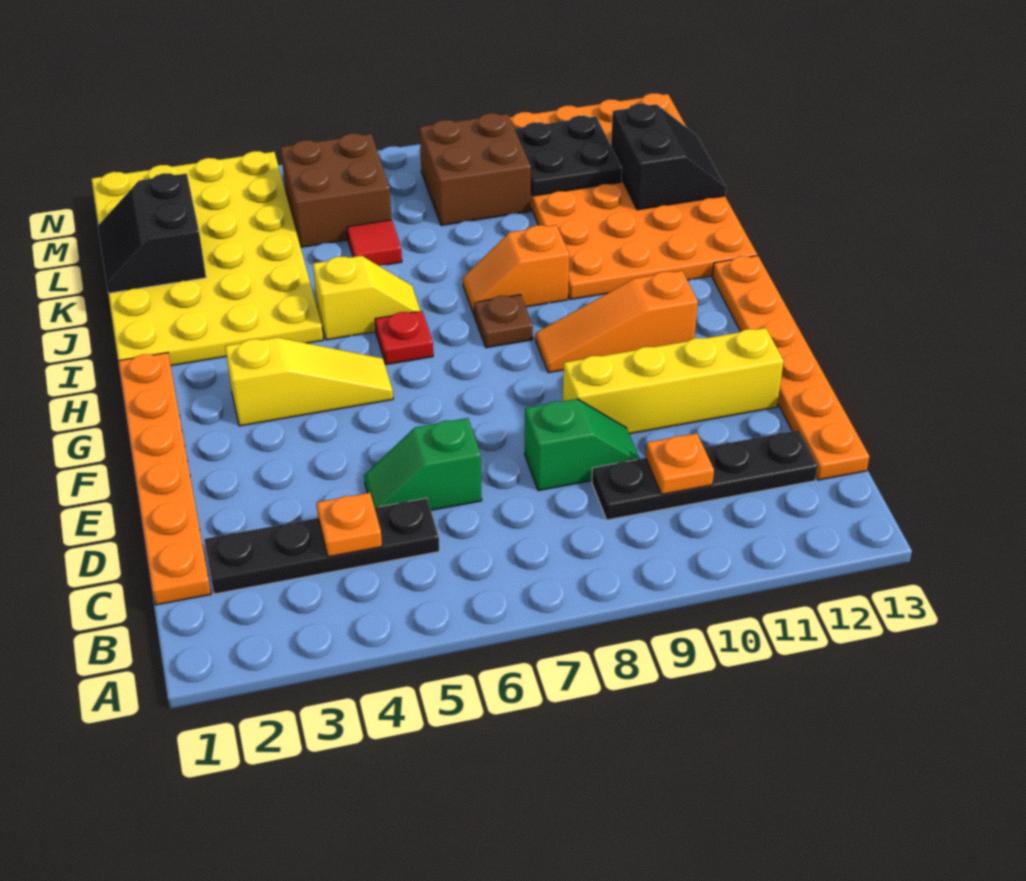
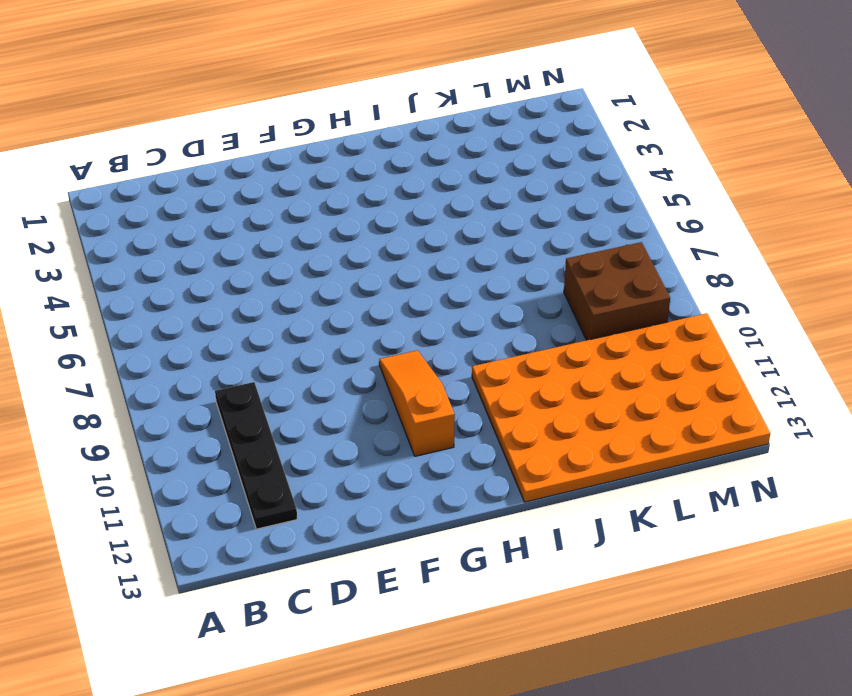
none -> orange plate C1:H1 level 1
none -> black plate C2:C5 level 1
none -> orange plate C13:H13 level 1

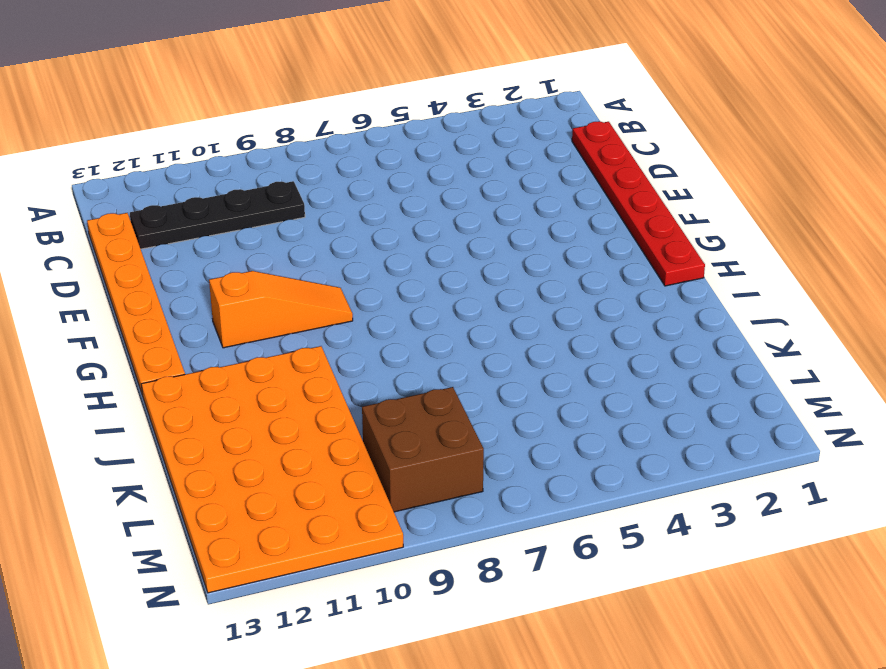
red plate C1:H1 level 1 -> orange plate C1:H1 level 1
none -> black plate C2:C5 level 1
none -> green slope D5:D6 level 1 top 6
none -> green slope D8:D9 level 1 top 8

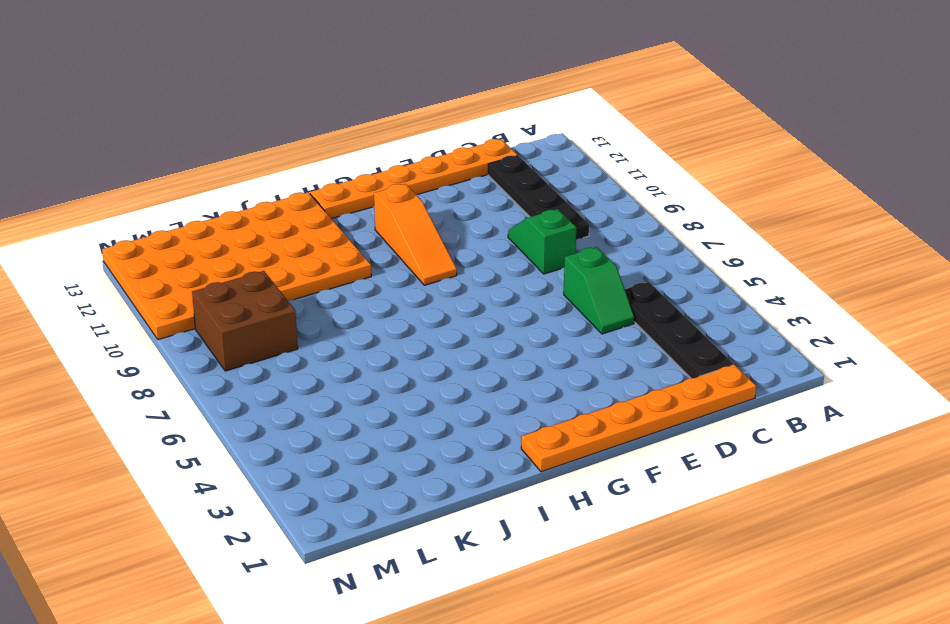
none -> yellow brick E9:E12 level 1
none -> yellow slope G3:G5 level 1 top 3
none -> red plate H6 level 1

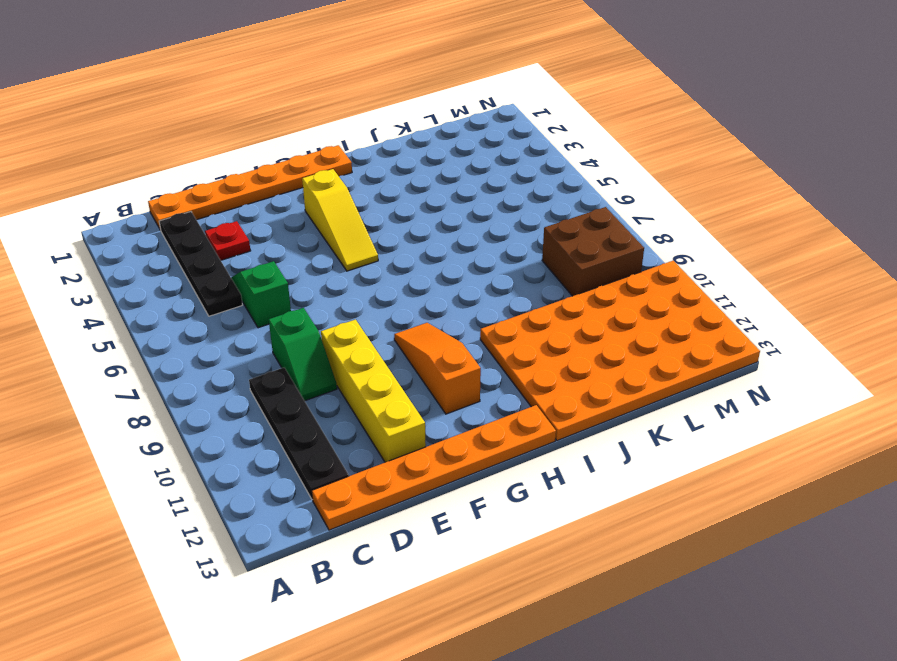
red plate D3 level 1 -> red plate H6 level 1
none -> brown plate H8 level 1
none -> yellow plate I1:N4 level 1
none -> yellow slope I5:I6 level 1 top 5

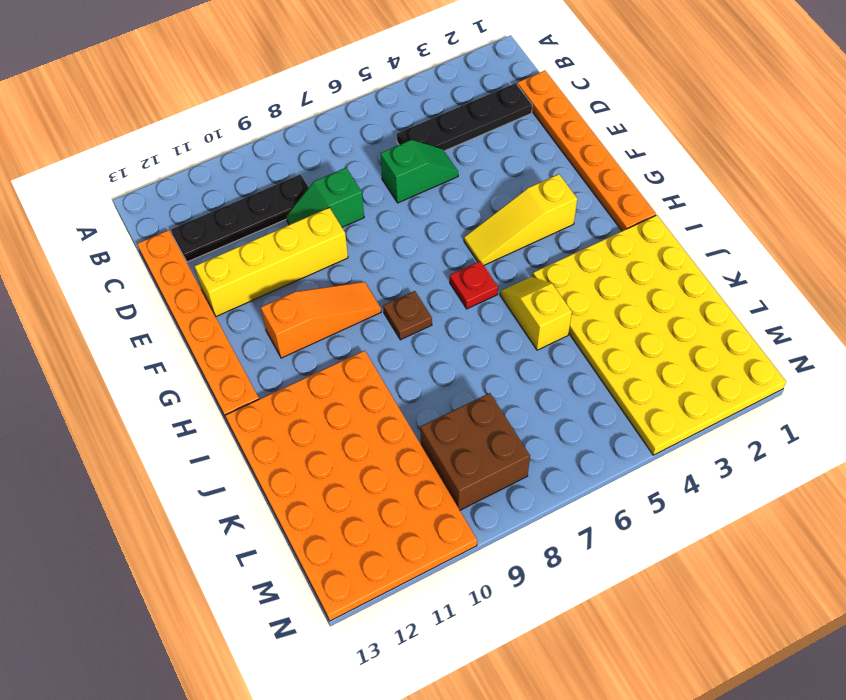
yellow slope I5:J5 level 1 top J -> yellow slope I5:I6 level 1 top 5
none -> orange slope I8:I9 level 1 top 9
none -> red tile K6 level 1
none -> brown brick L5:M6 level 1

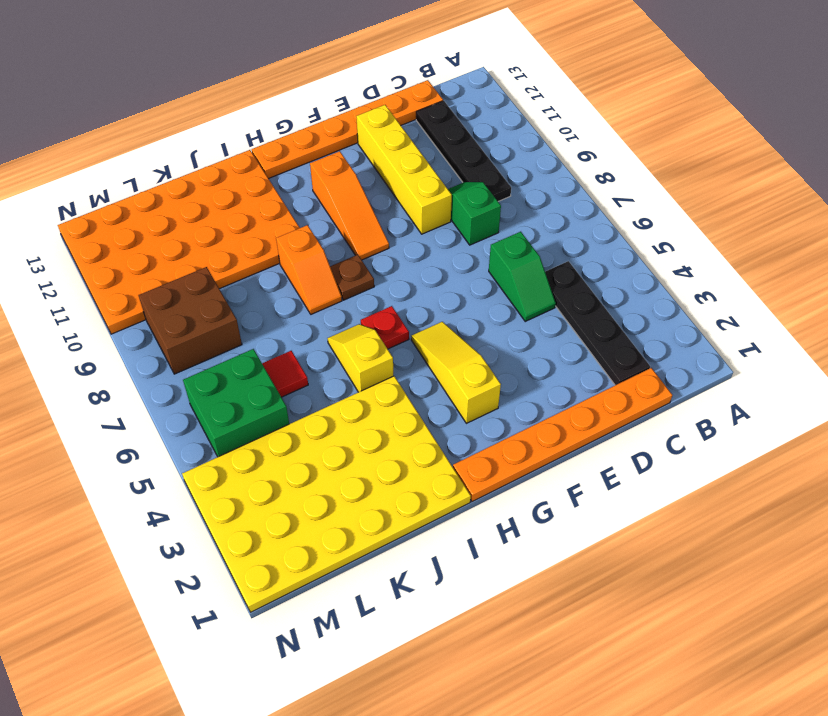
green brick L5:M6 level 1 -> brown brick L5:M6 level 1
none -> orange plate C4 level 2
none -> orange plate C10 level 2
none -> black slope K1:L2 level 2 top 2

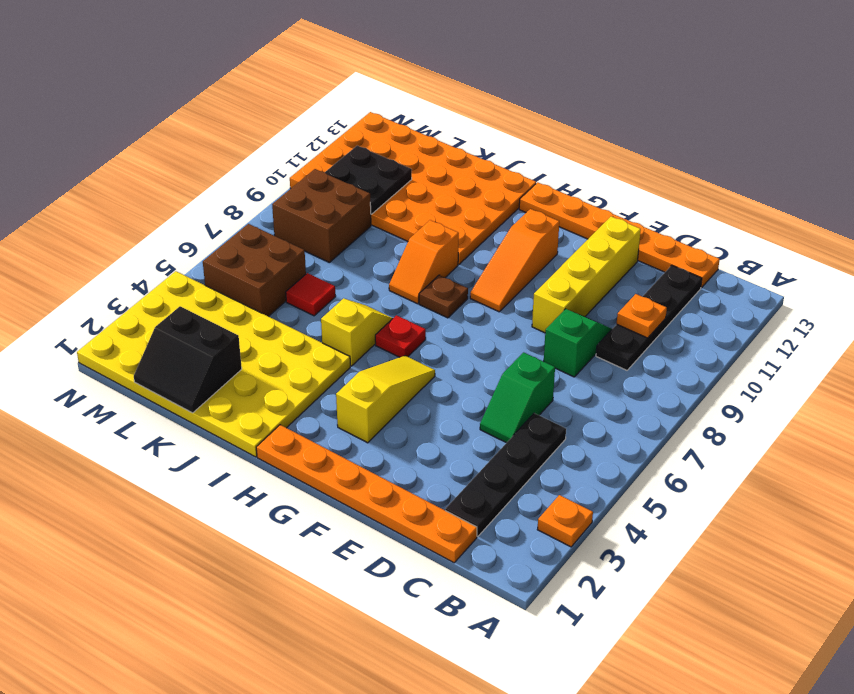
orange plate A3 level 1 -> orange plate C4 level 2
none -> black slope K12:L13 level 2 top 12

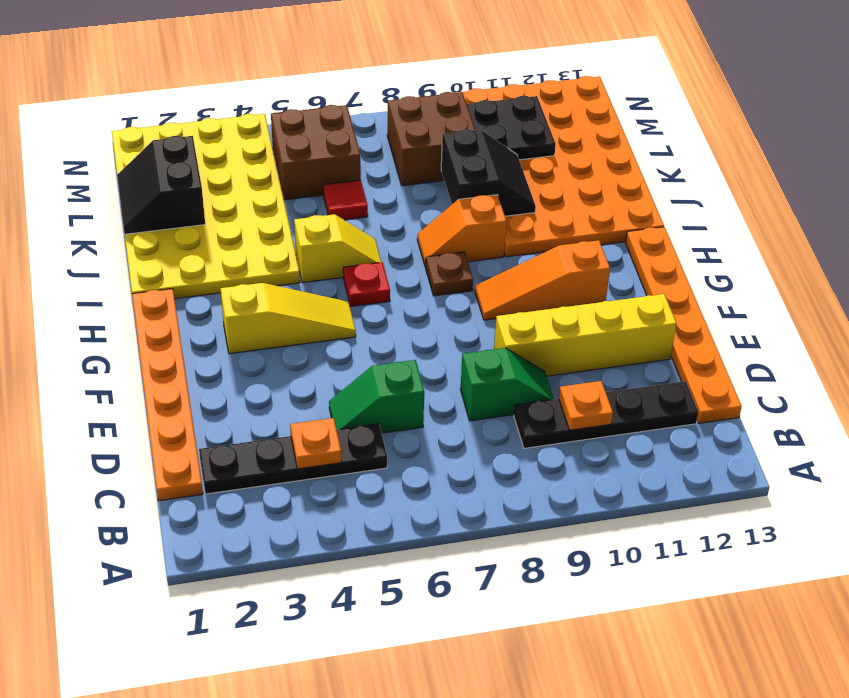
black slope J9:K10 level 2 top 9 -> black slope K12:L13 level 2 top 12

